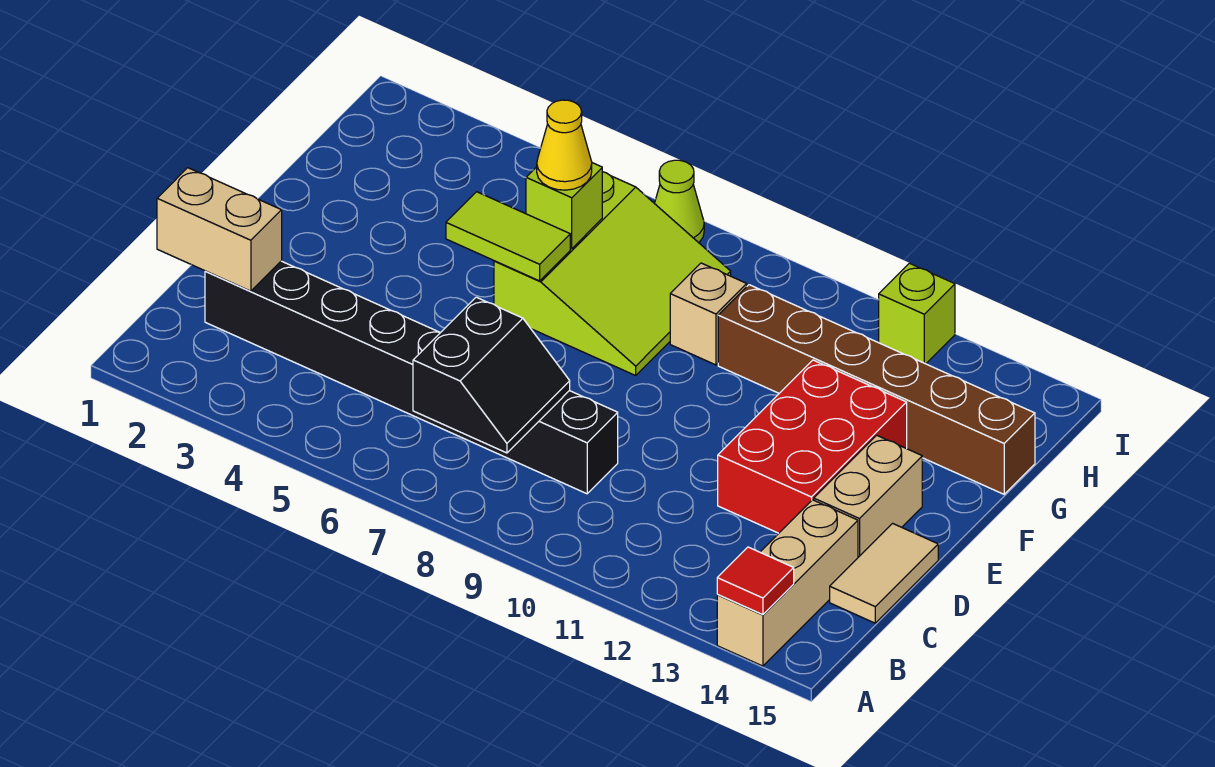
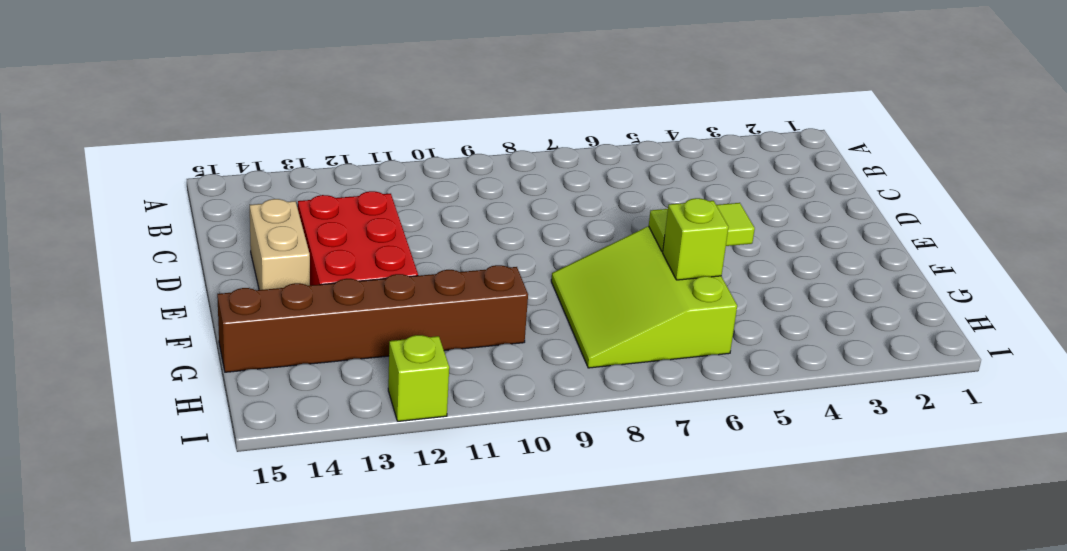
none -> tan brick A14:C14 level 1
none -> black brick C2:C9 level 1
none -> tan tile C15:D15 level 1

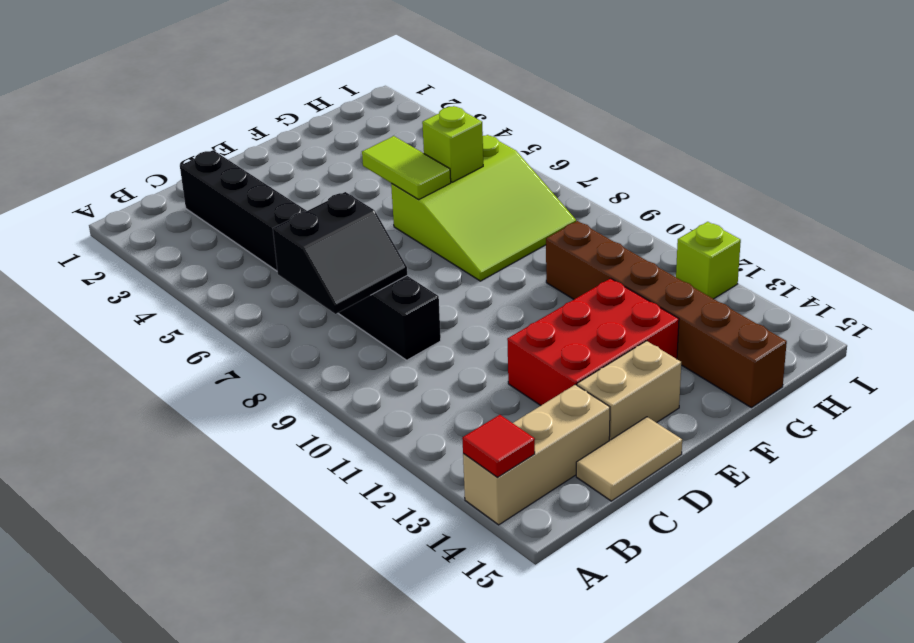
none -> tan brick G9 level 1
none -> lime cone I7 level 1
none -> tan brick C1:C2 level 2

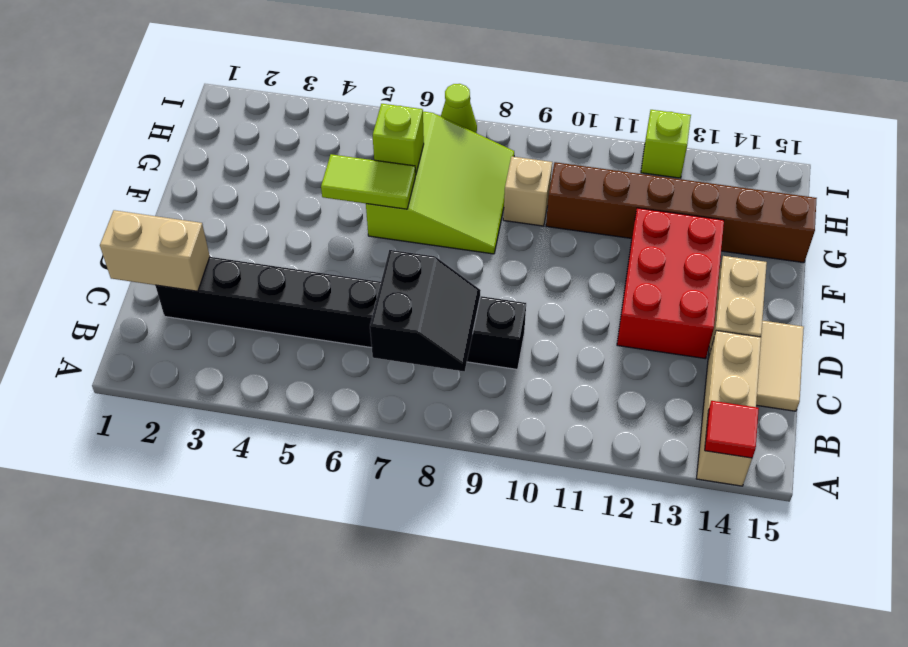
none -> yellow cone G6 level 3

